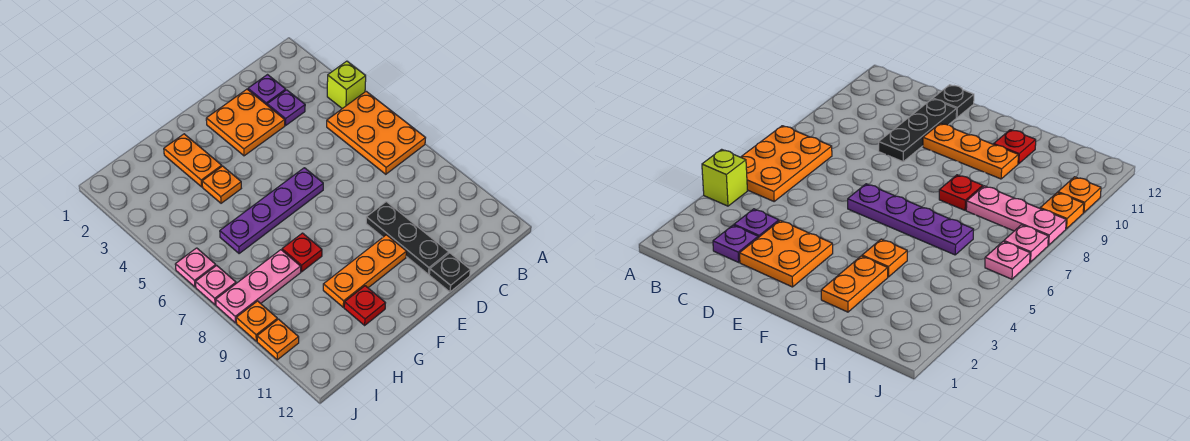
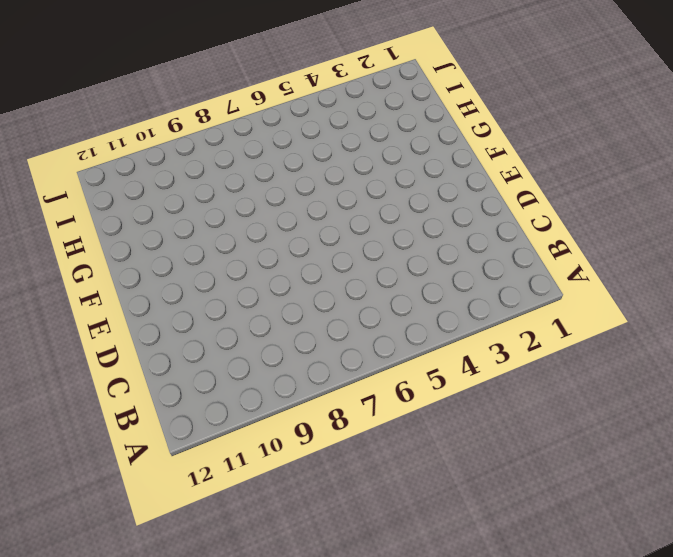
none -> lime brick A4 level 1
none -> orange plate A5:B7 level 1
none -> purple plate C2 level 1

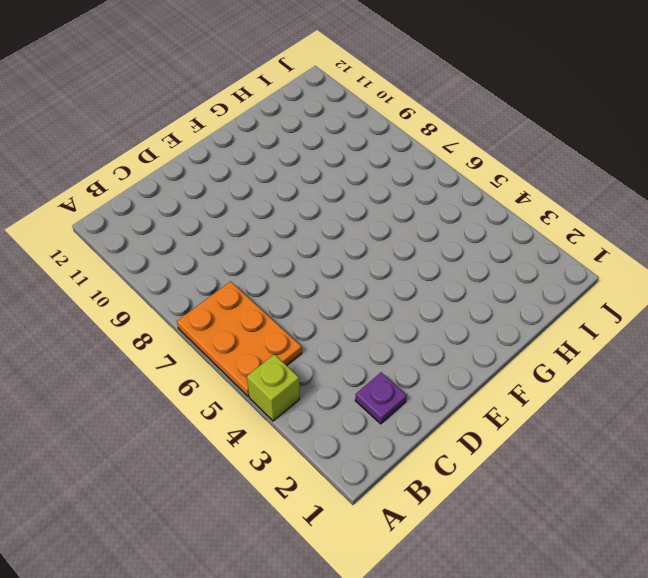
none -> purple plate C3 level 1
none -> orange plate D2:E3 level 1
none -> black plate D9:D11 level 1

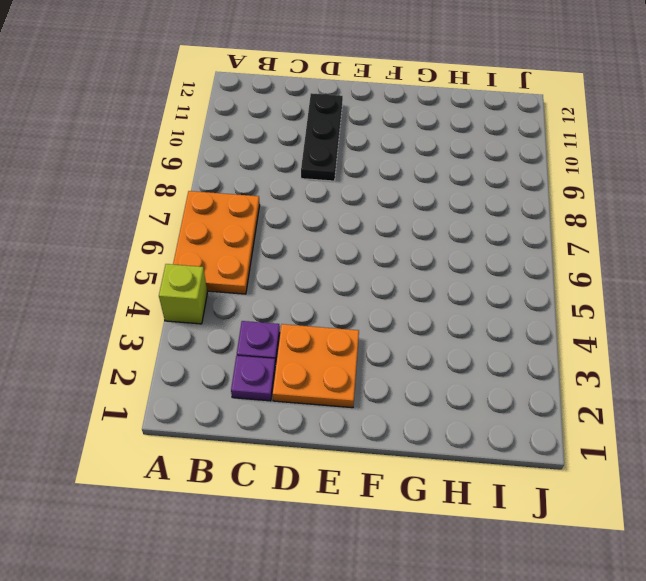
none -> black plate D12 level 1
none -> purple plate E6:H6 level 1
none -> orange plate E10:G10 level 1

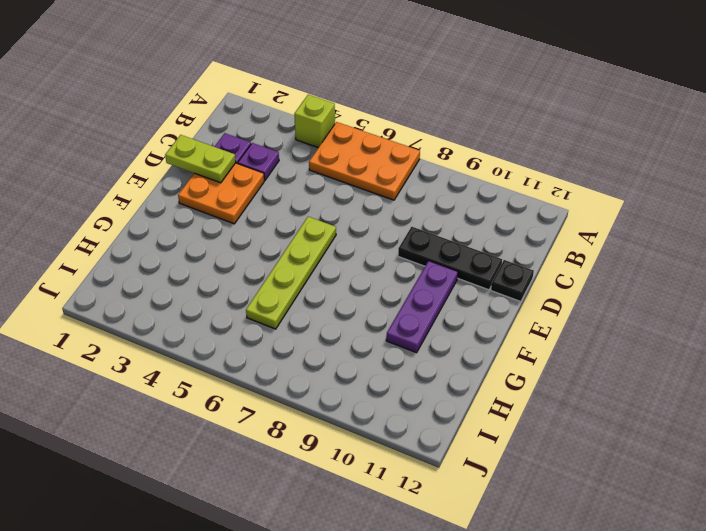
lime plate D1:D2 level 2 -> none
lime plate E6:H6 level 1 -> purple plate E6:H6 level 1
purple plate E10:G10 level 1 -> orange plate E10:G10 level 1
none -> orange plate G2:G3 level 1
none -> orange plate G4 level 1
none -> red plate G8 level 1

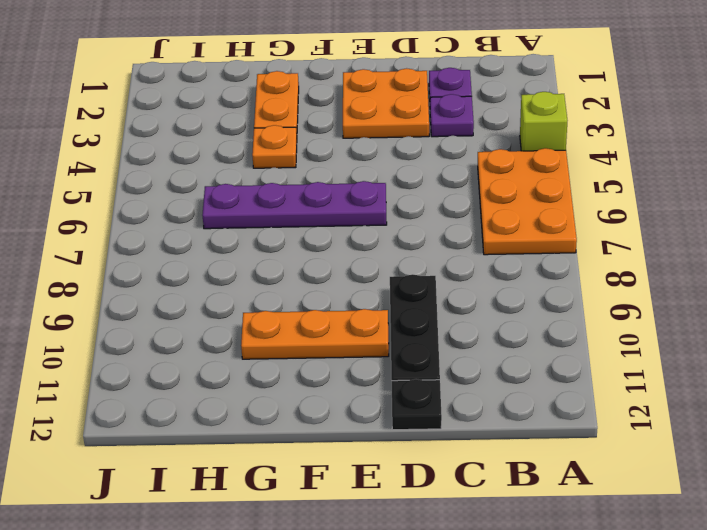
none -> red plate G8 level 1
none -> red plate G11 level 1
none -> pink plate H8:J8 level 1

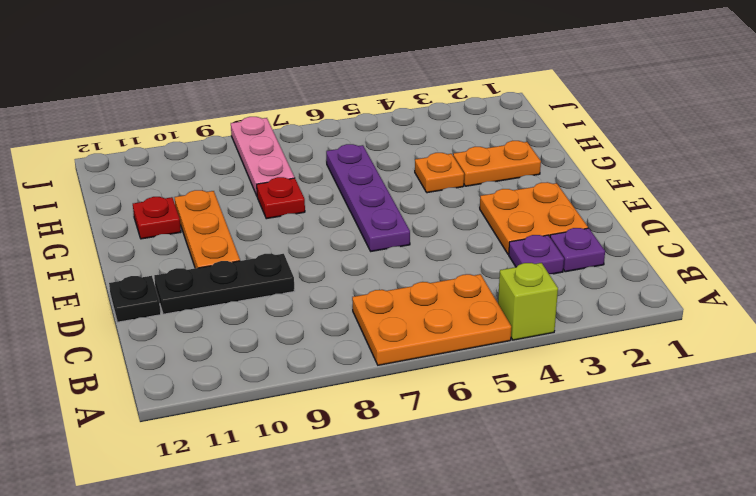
none -> pink plate J6 level 1
none -> pink plate J7 level 1
none -> orange plate J9 level 1

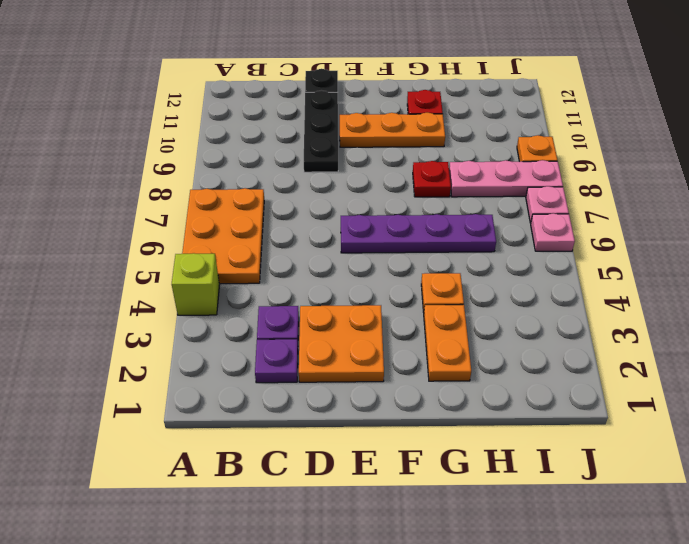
none -> orange plate J10 level 1

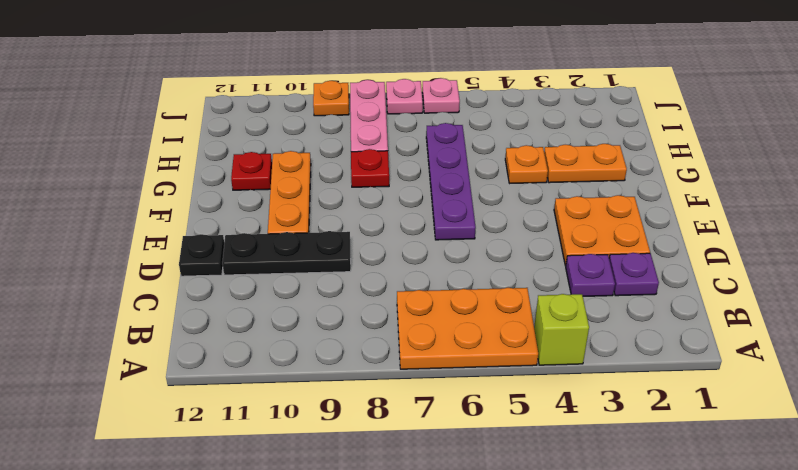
none -> orange plate J10 level 1

